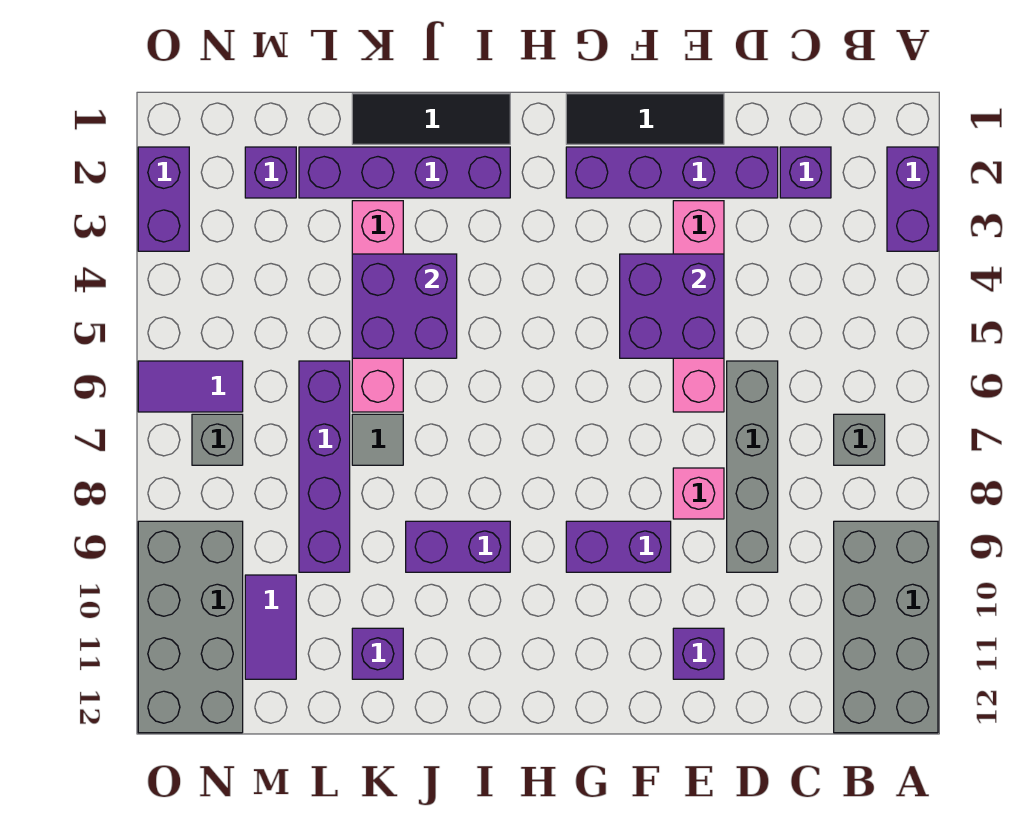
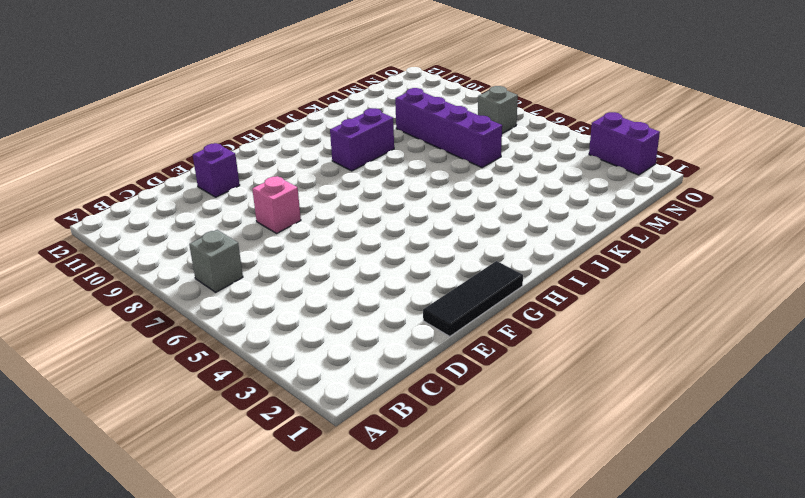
none -> purple brick A2:A3 level 1
none -> grey brick A9:B12 level 1
none -> purple brick C2 level 1

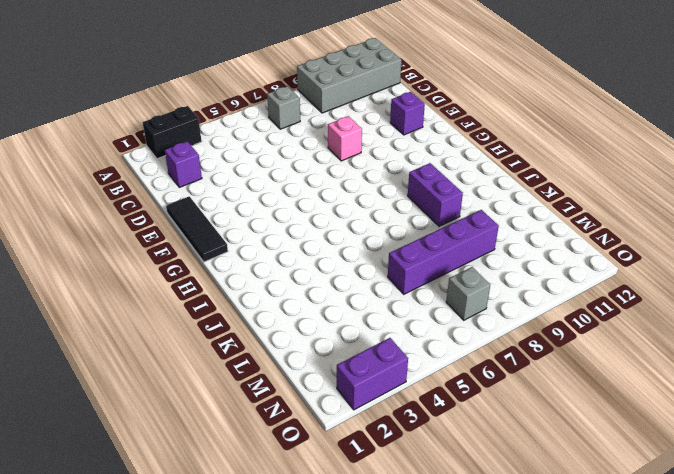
black brick A2:A3 level 1 -> purple brick A2:A3 level 1
none -> purple brick D2:G2 level 1
none -> grey brick D6:D9 level 1
none -> pink brick E3:E6 level 1

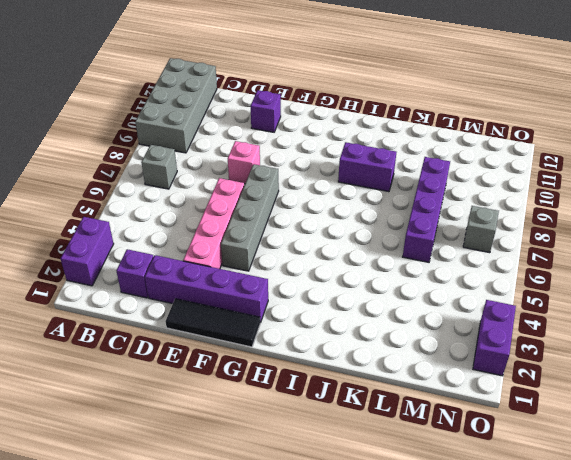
grey brick F4:F7 level 1 -> grey brick D6:D9 level 1
none -> purple brick F9:G9 level 1
none -> black tile I1:K1 level 1
none -> purple brick I2:L2 level 1

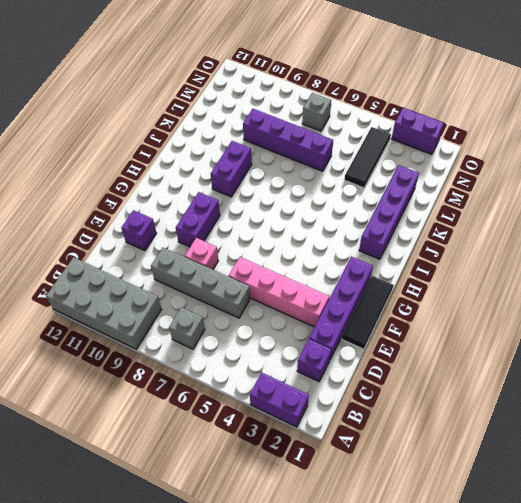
black tile L4:N4 level 1 -> black tile I1:K1 level 1
none -> pink brick K3:K6 level 1
none -> grey tile K7 level 1
none -> purple brick K11 level 1

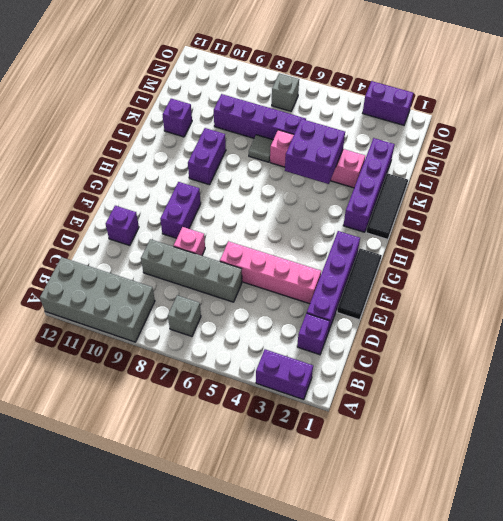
none -> purple brick M2 level 1
none -> purple tile M10:M11 level 1
none -> purple tile N6:O6 level 1

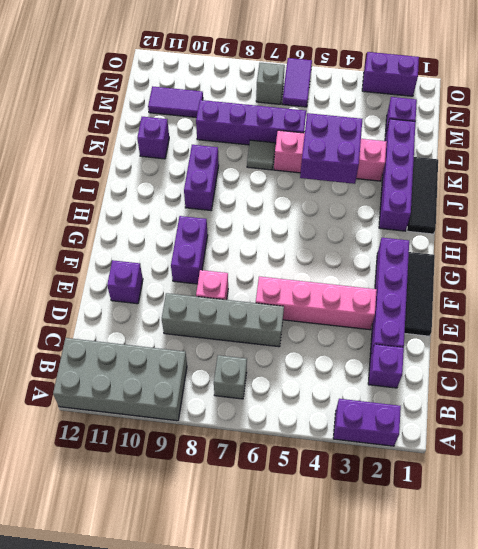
none -> grey brick N9:O12 level 1
none -> purple brick E4:F5 level 2

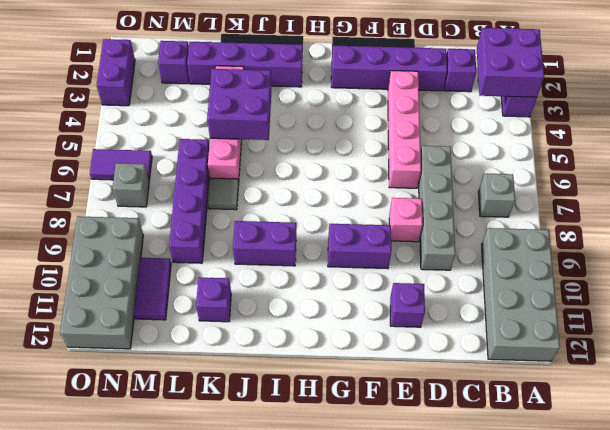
purple brick A2:B3 level 2 -> purple brick E4:F5 level 2

